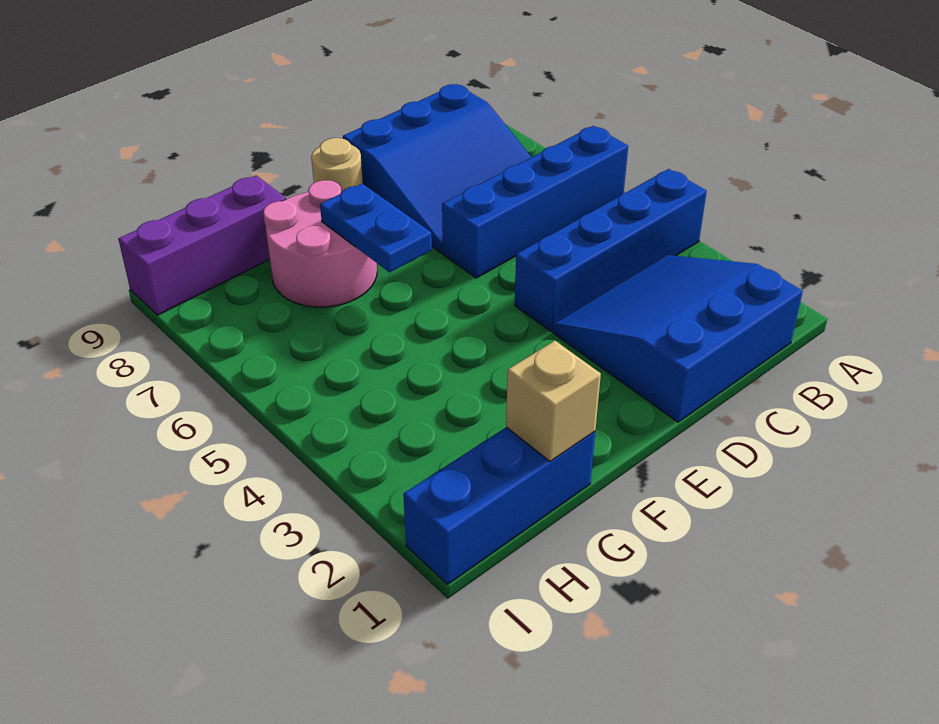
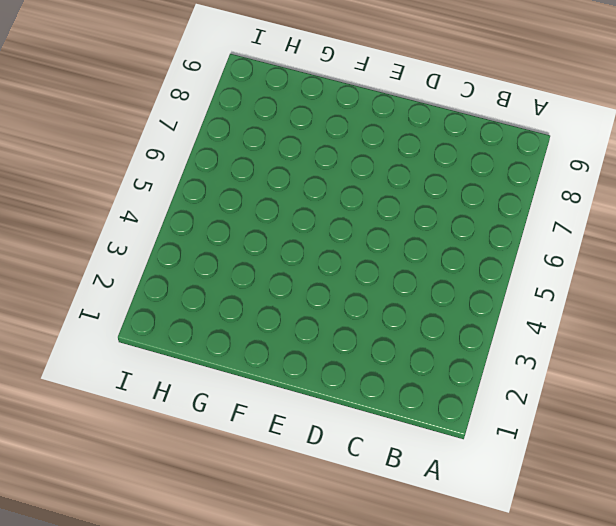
none -> blue brick A4:D4 level 1
none -> blue brick A6:D6 level 1

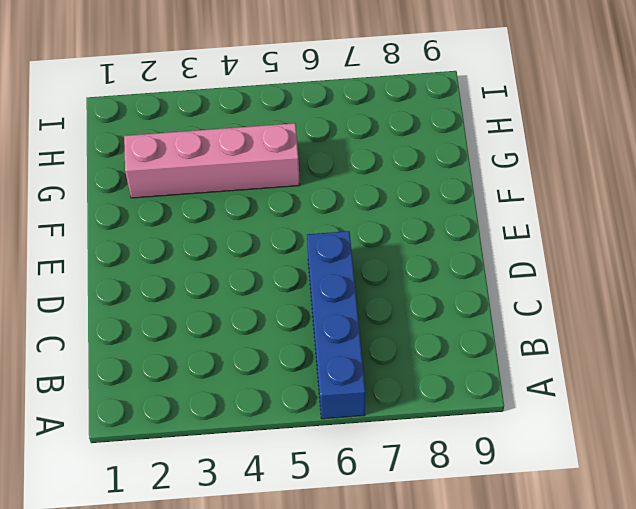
pink brick G2:G5 level 1 -> none
none -> blue brick A4:D4 level 1
none -> blue slope B1:D3 level 1 top 1

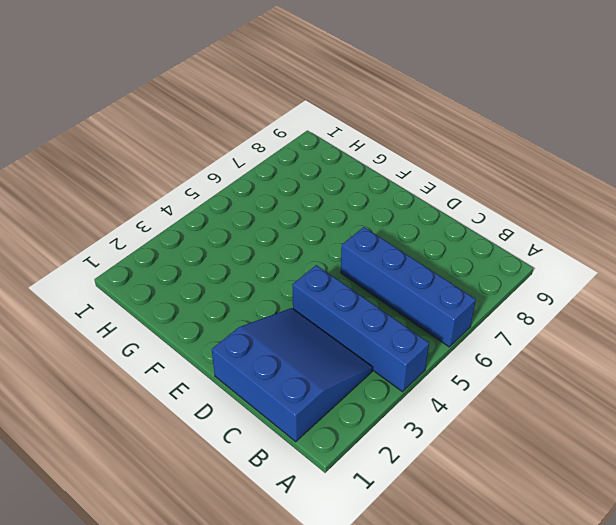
none -> blue slope B7:D9 level 1 top 9
none -> tan round brick E9 level 1

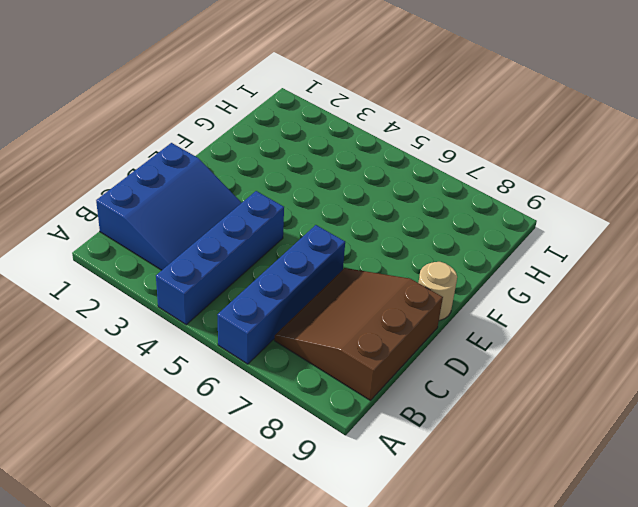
brown slope B7:D9 level 1 top 9 -> blue slope B7:D9 level 1 top 9
none -> pink round brick F7:G8 level 1
none -> blue brick G1:I1 level 1

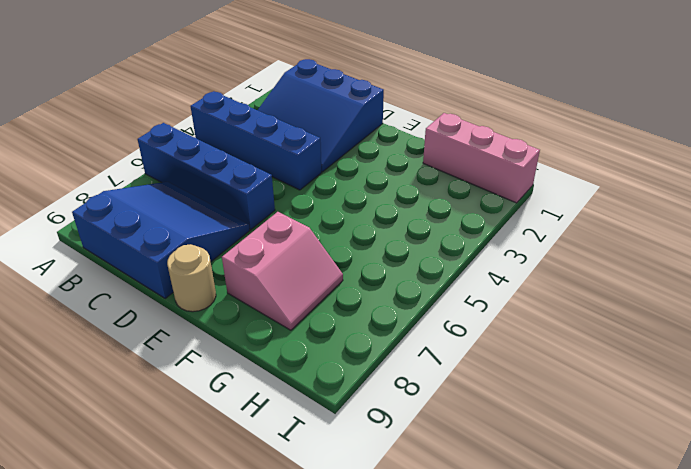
pink slope F7:G8 level 1 top F -> pink round brick F7:G8 level 1
pink brick G1:I1 level 1 -> blue brick G1:I1 level 1
none -> purple brick G9:I9 level 1
none -> blue plate F6:F7 level 2

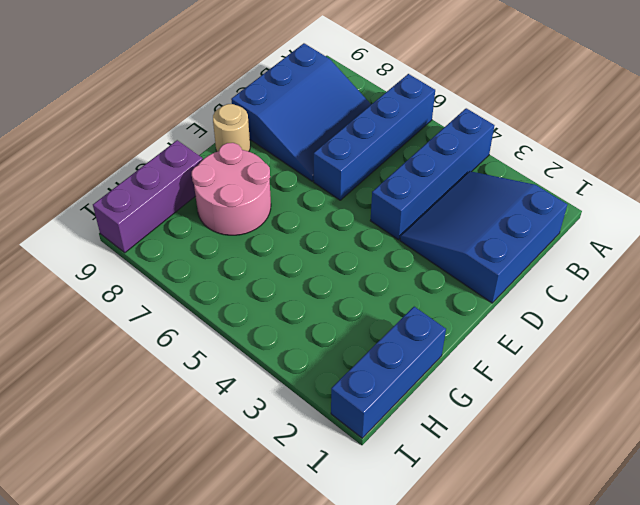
none -> blue plate F6:F7 level 2
none -> tan brick G1 level 2

